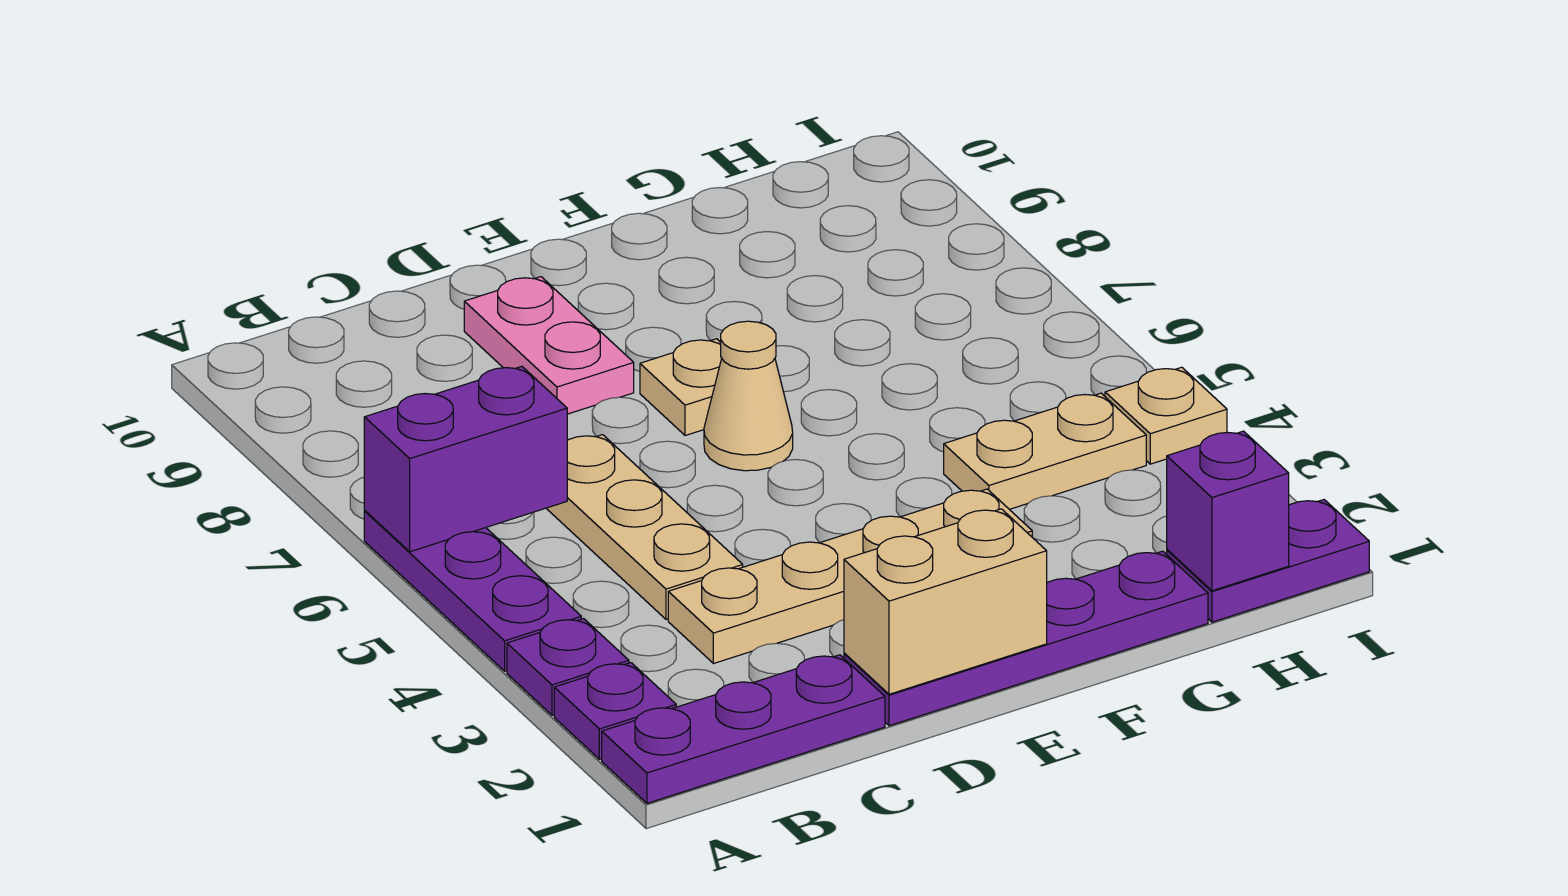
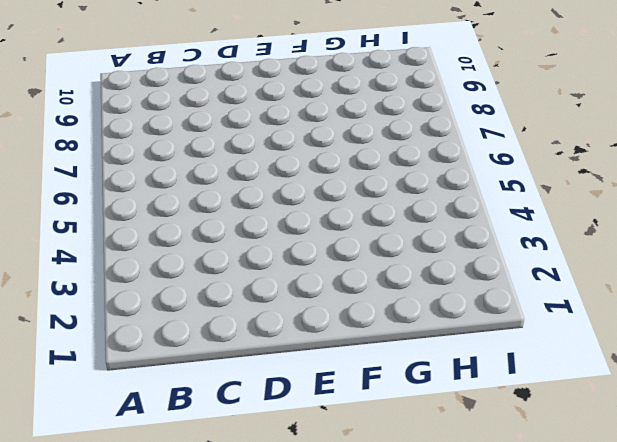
none -> purple plate A1:C1 level 1
none -> purple plate A2 level 1
none -> purple plate A3 level 1

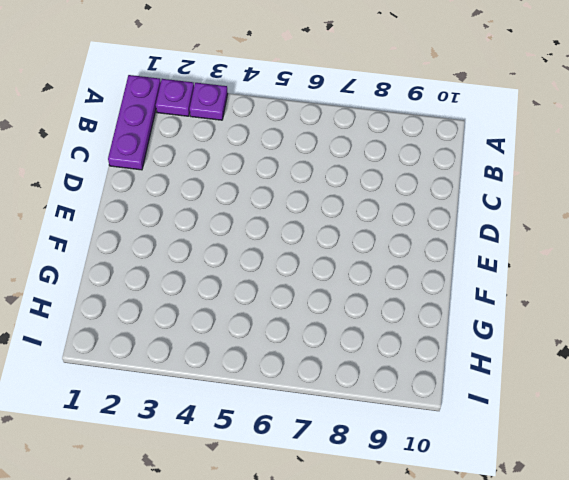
none -> purple plate A4:A6 level 1
none -> tan plate C3:F3 level 1
none -> tan plate C4:C6 level 1

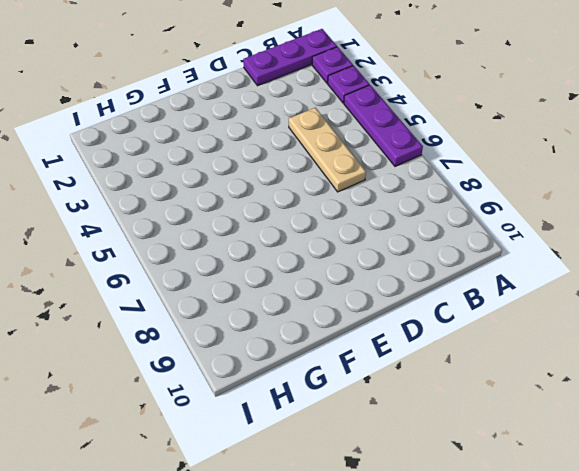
none -> tan plate C3:F3 level 1
none -> purple plate D1:G1 level 1
none -> pink plate D8:D9 level 1

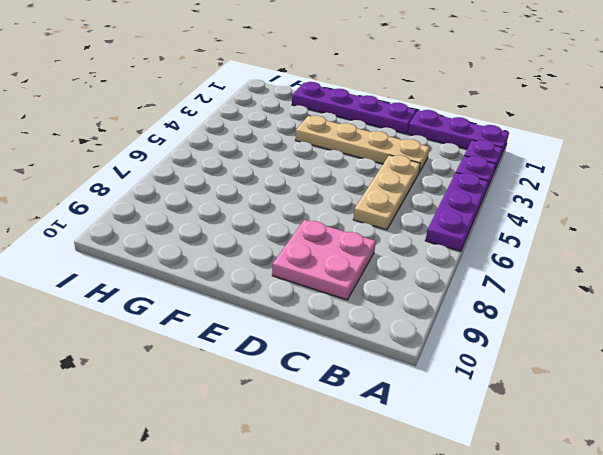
pink plate C8:D9 level 1 -> pink plate D8:D9 level 1
none -> tan cone E6 level 1
none -> tan plate E7 level 1
none -> tan plate G4:H4 level 1

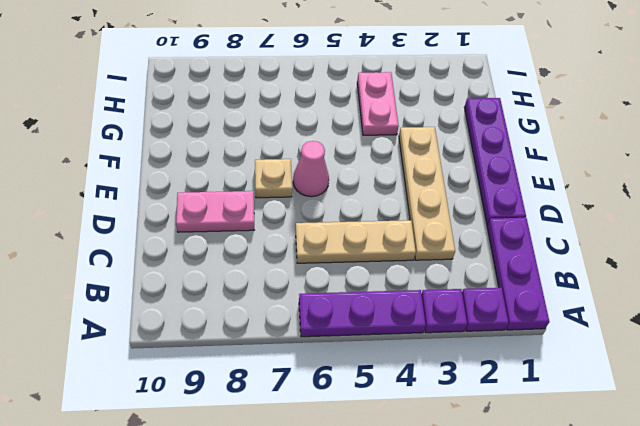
pink cone E6 level 1 -> tan cone E6 level 1
pink plate G4:H4 level 1 -> tan plate G4:H4 level 1
none -> purple plate H1:I1 level 1
none -> tan plate I4 level 1
none -> purple brick A6:B6 level 2

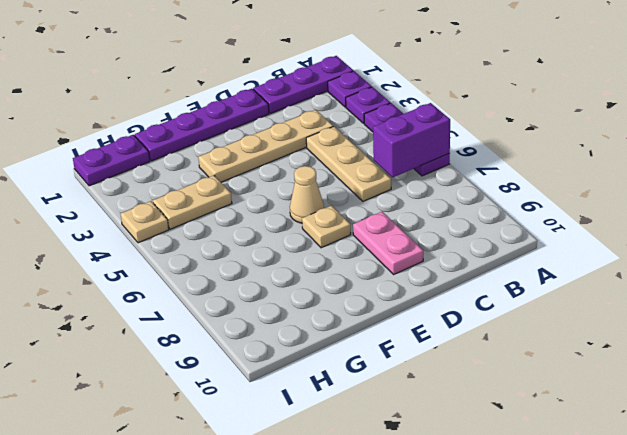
none -> tan brick D1:E1 level 2
none -> purple brick H1 level 2

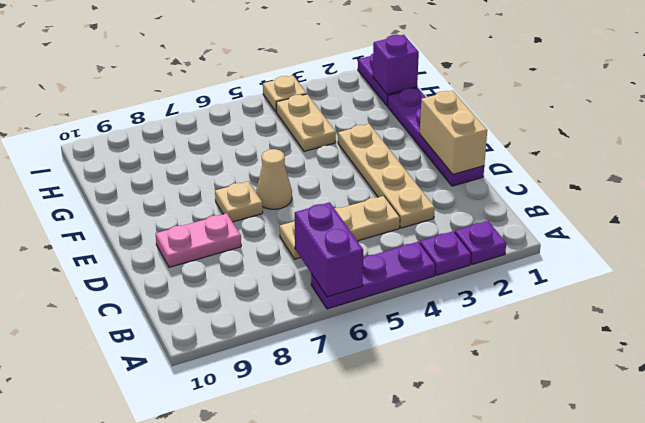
none -> purple plate A1:C1 level 1

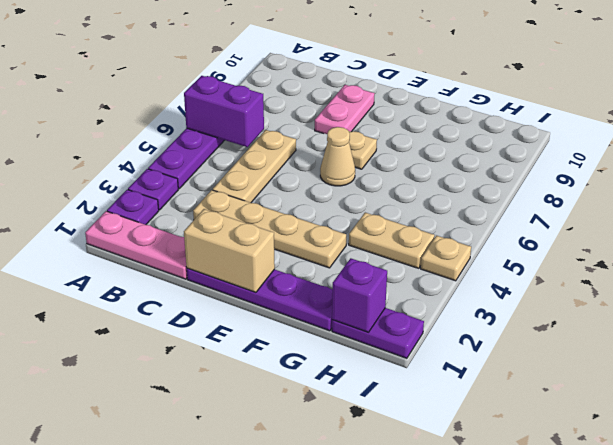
pink plate A1:C1 level 1 -> purple plate A1:C1 level 1

